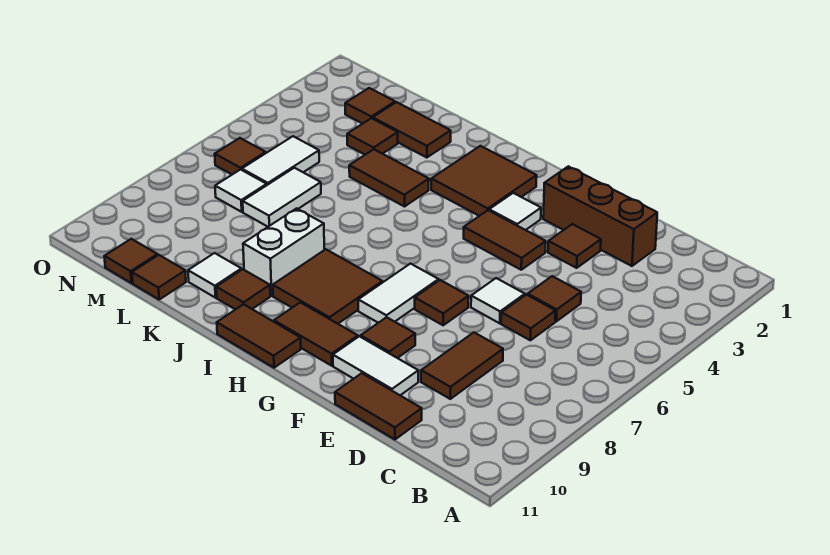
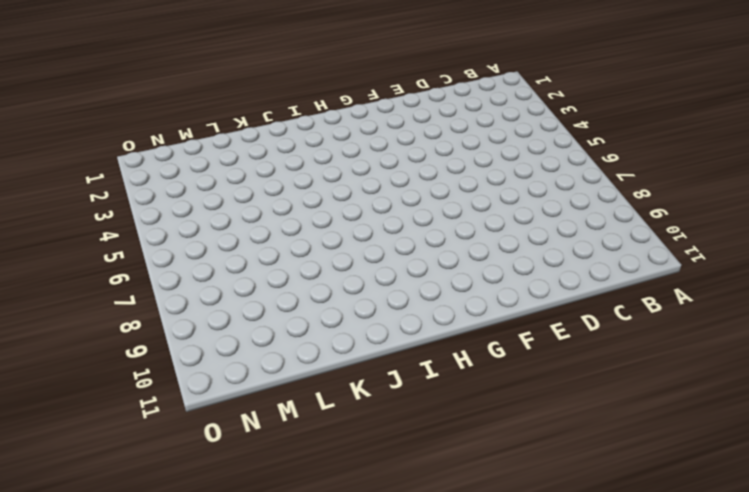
none -> brown brick D2:F2 level 1
none -> brown tile D5 level 1
none -> brown tile D6 level 1
none -> brown tile D8:D9 level 1

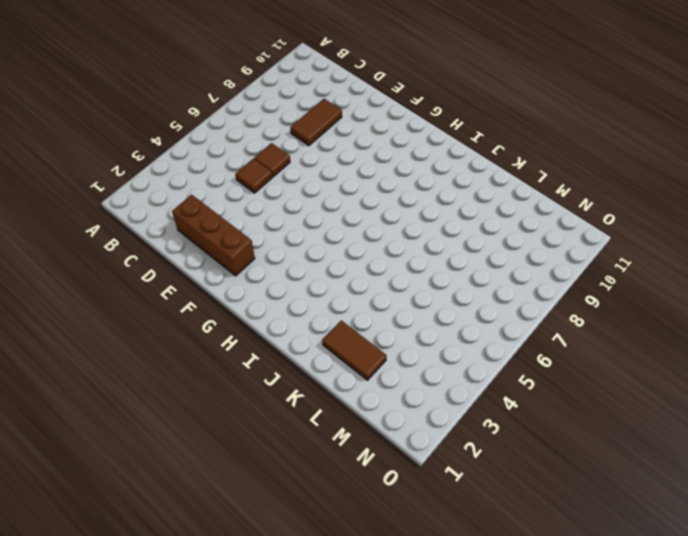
none -> brown tile D11:E11 level 1
none -> brown tile E3 level 1
none -> white tile E6 level 1
none -> white tile E10:F10 level 1

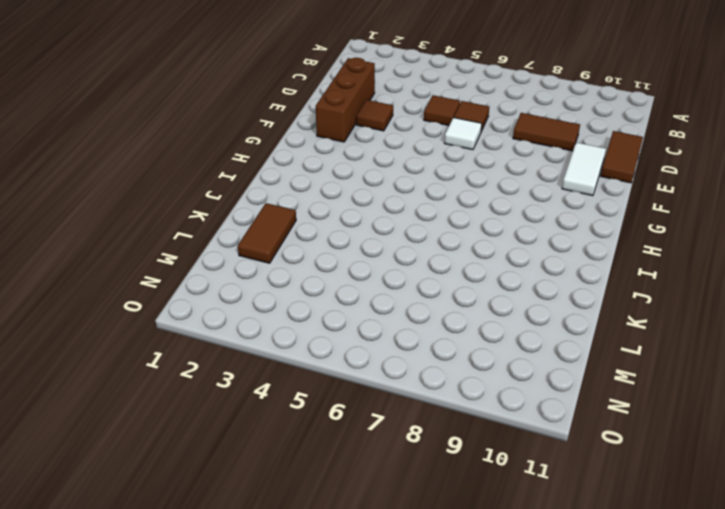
none -> brown tile F4:G4 level 1
none -> brown tile F7 level 1
none -> brown tile F9 level 1
none -> white tile G3 level 1

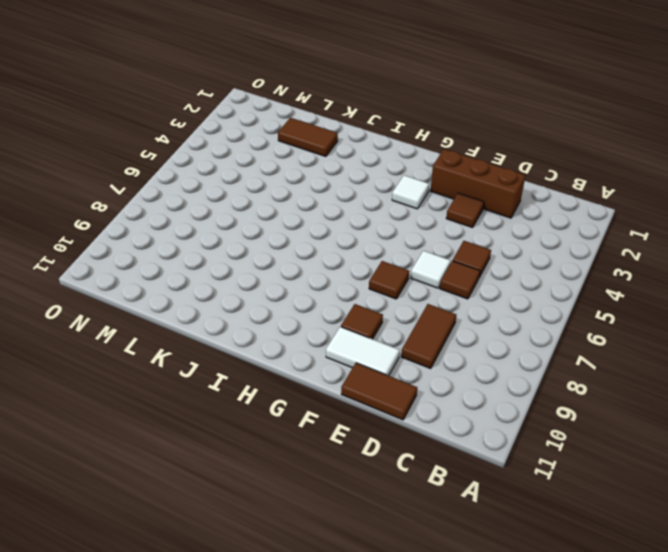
none -> brown tile F4:G4 level 1
none -> white tile G7:G8 level 1
none -> brown tile G10:H10 level 1
none -> brown tile H2:I3 level 1

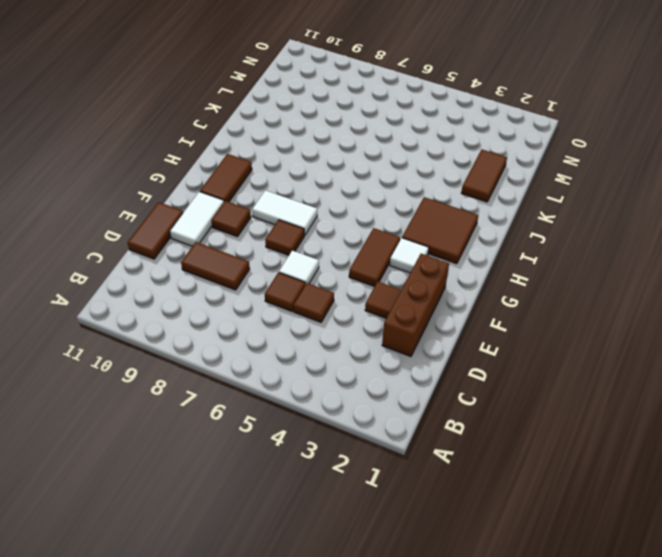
none -> brown tile H8:I9 level 1
none -> brown tile H11:I11 level 1
none -> brown tile J4:K4 level 1
none -> white brick J8:J9 level 1

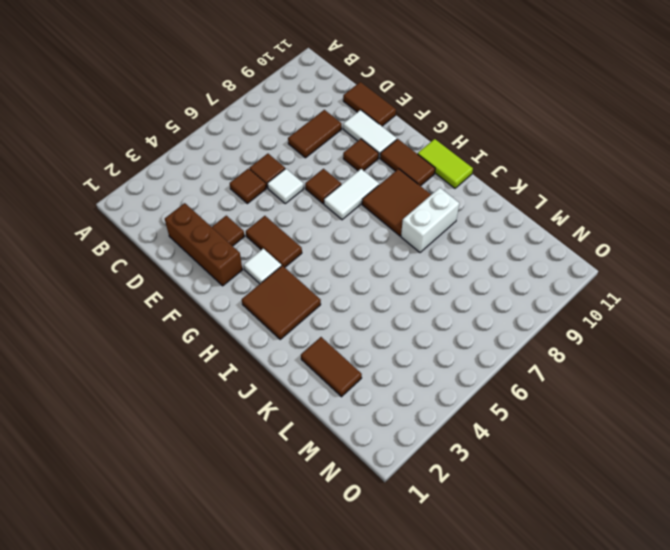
lime tile H11:I11 level 1 -> brown tile H11:I11 level 1
none -> brown tile J4:K4 level 1
none -> brown tile J10 level 1
none -> white tile K10 level 1
none -> brown tile L3 level 1

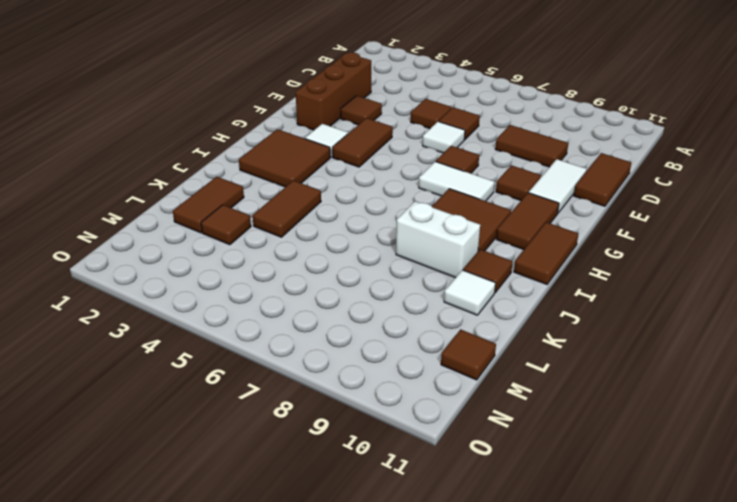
none -> white tile L6:L7 level 1
none -> brown tile L11 level 1
none -> brown tile M2 level 1
none -> white tile M5:M6 level 1

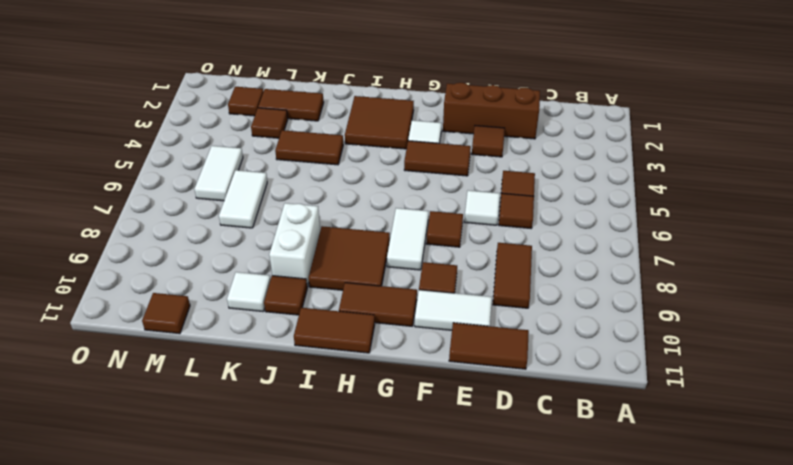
none -> brown tile L11 level 1
none -> white tile M7 level 1
none -> brown tile N6 level 1

